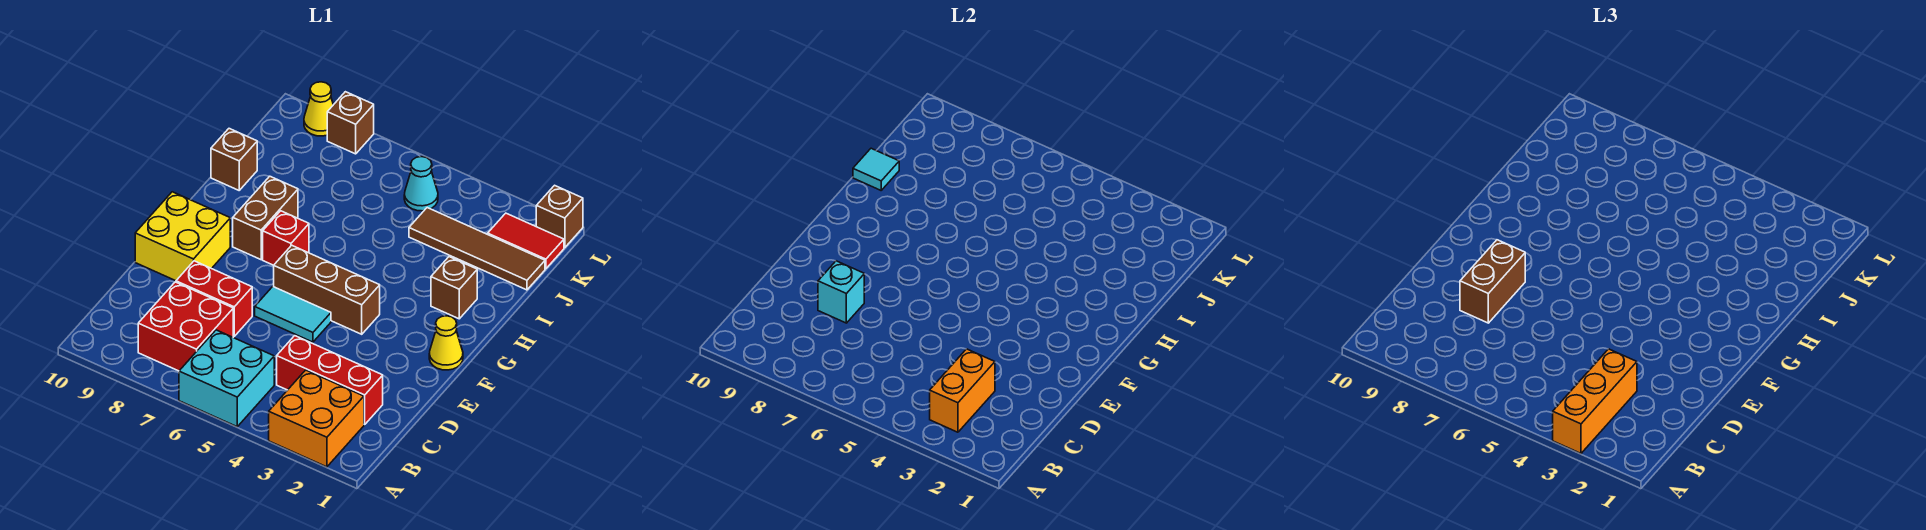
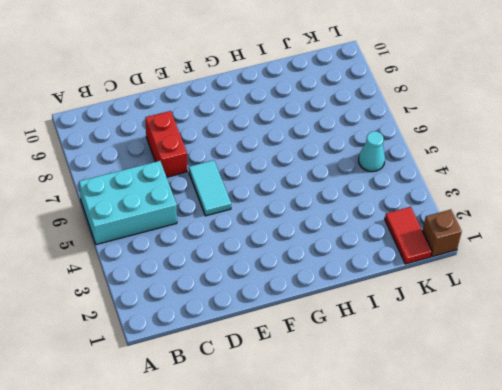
cyan brick A5:C6 level 1 -> cyan brick A5:B6 level 1
none -> orange brick A2:B3 level 1
none -> red brick B7:C8 level 1
none -> red brick C2:C4 level 1

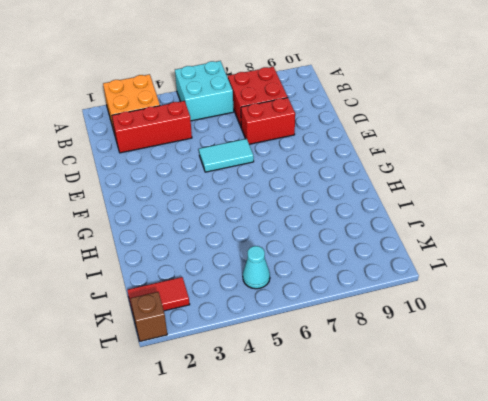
none -> yellow brick E9:F10 level 1
none -> yellow cone F1 level 1
none -> brown brick F4:F6 level 1

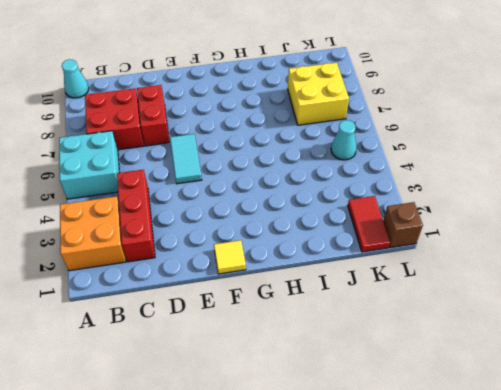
cyan cone A10 level 1 -> none
yellow tile F1 level 1 -> yellow cone F1 level 1
yellow brick J7:K8 level 1 -> yellow brick E9:F10 level 1
none -> brown brick F4:F6 level 1
none -> red brick G7 level 1
none -> brown brick G8:H8 level 1

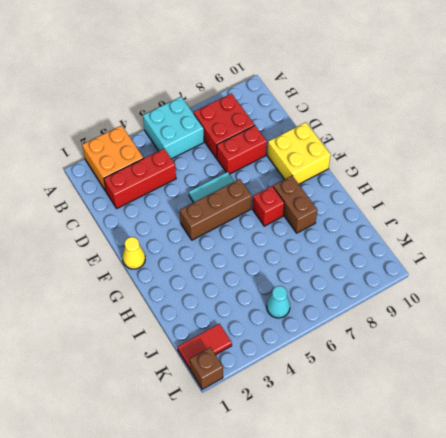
none -> brown brick H2 level 1
none -> brown brick I10 level 1
none -> brown tile J1:J4 level 1

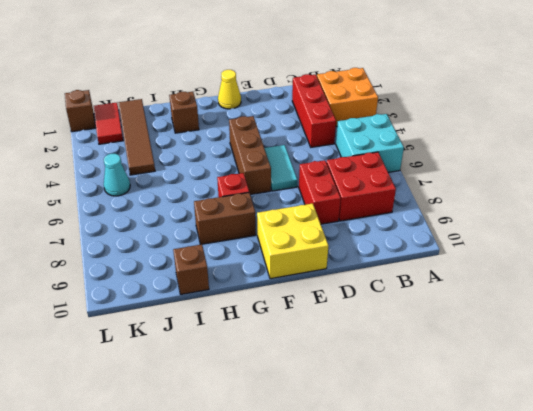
none -> brown brick L8 level 1
none -> yellow cone L9 level 1
none -> orange brick B3:C3 level 2

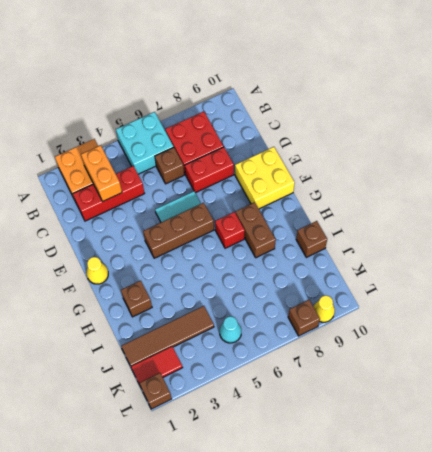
brown brick C6 level 1 -> none
none -> cyan brick D8 level 2
none -> cyan tile I10 level 2
none -> orange brick A3:C3 level 3

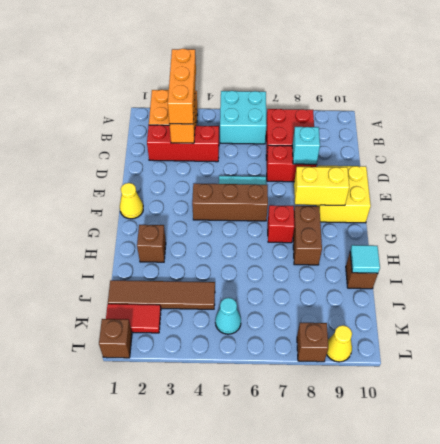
yellow brick F8:F9 level 2 -> none
none -> brown brick D8:E8 level 3

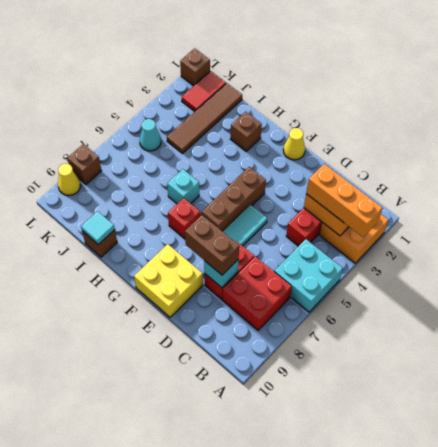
cyan brick H6 level 1 -> none
none -> brown brick G8:H8 level 1

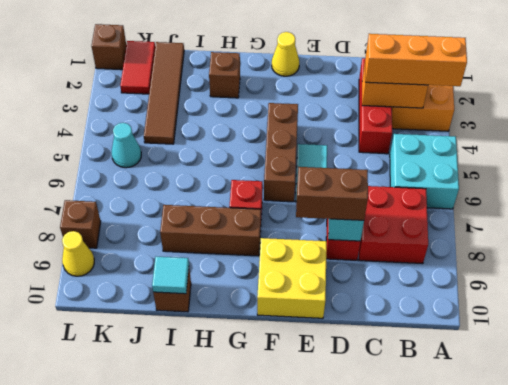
brown brick G8:I8 level 1 -> brown brick G8:H8 level 1

